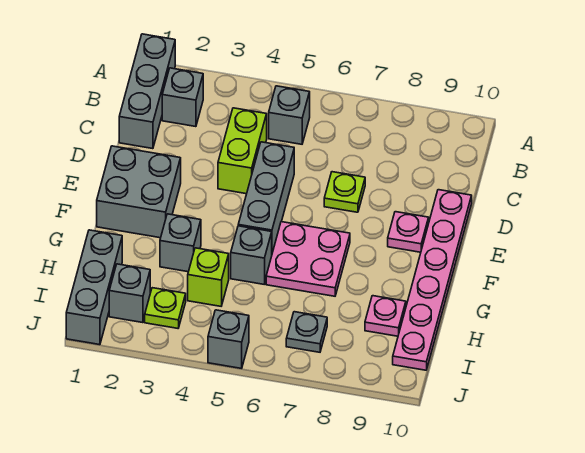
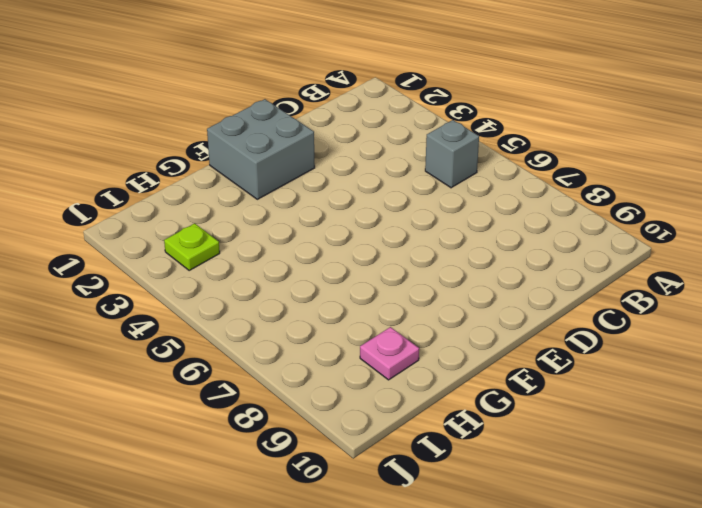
none -> grey brick A1:C1 level 1
none -> grey brick B2 level 1
none -> lime brick C4:D4 level 1

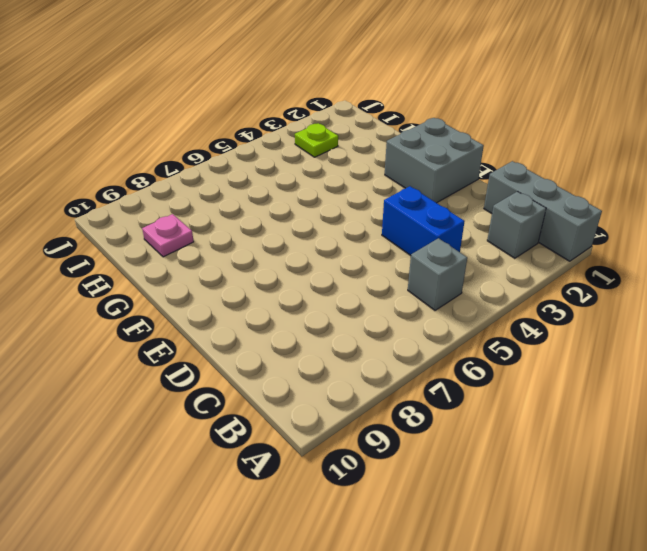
blue brick C4:D4 level 1 -> lime brick C4:D4 level 1
none -> grey brick D5:F5 level 1
none -> lime plate D7 level 1
none -> pink plate D10:I10 level 1

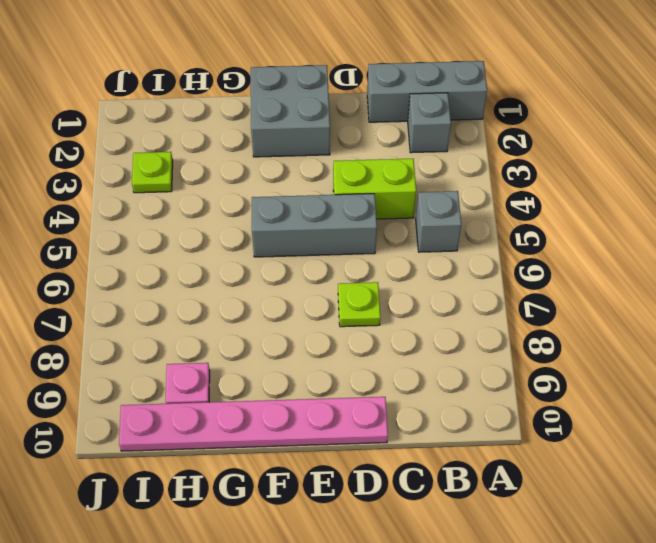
none -> pink plate E9 level 1
none -> pink plate F6:G7 level 1
none -> grey brick G3 level 1

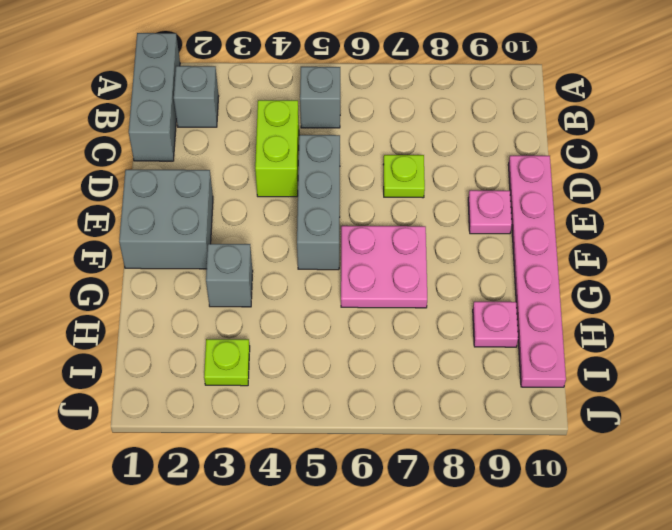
none -> grey brick G5 level 1
none -> grey brick H1:J1 level 1
none -> lime brick H4 level 1

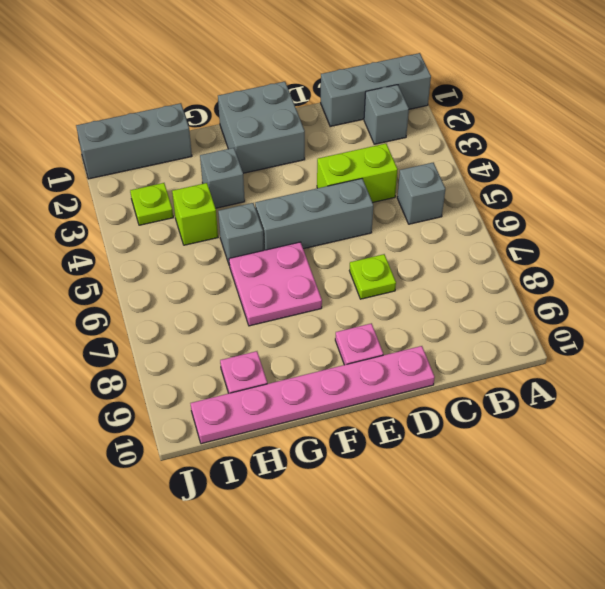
none -> grey brick I2 level 1
none -> grey plate I7 level 1
none -> grey brick J5 level 1

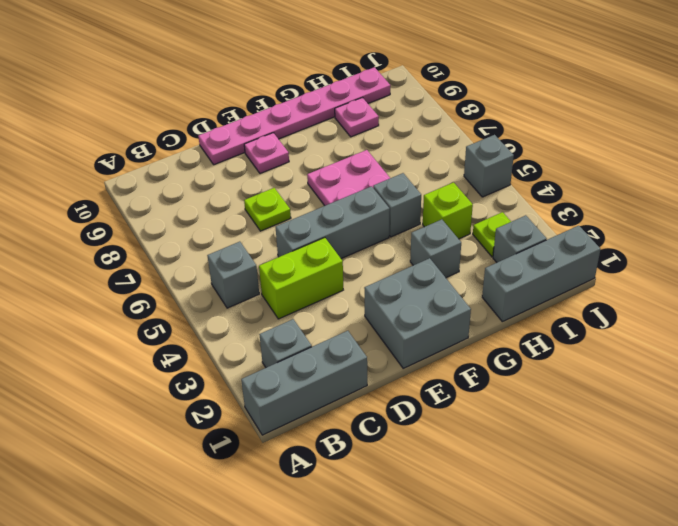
none -> grey plate I7 level 1

